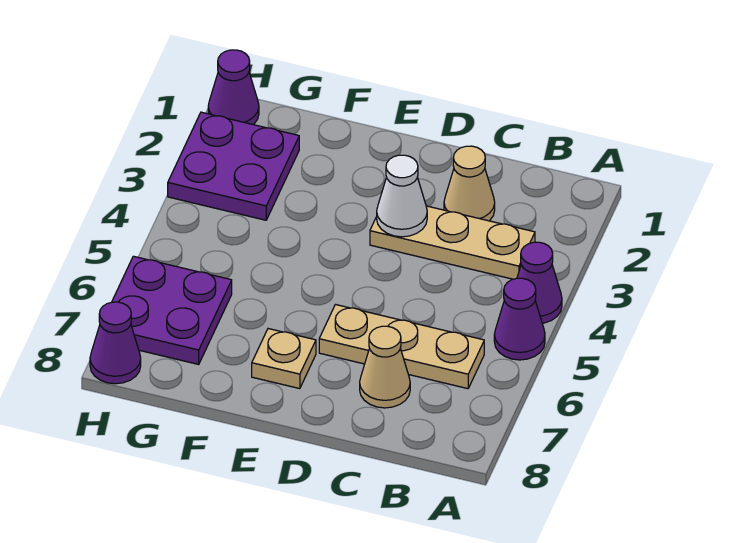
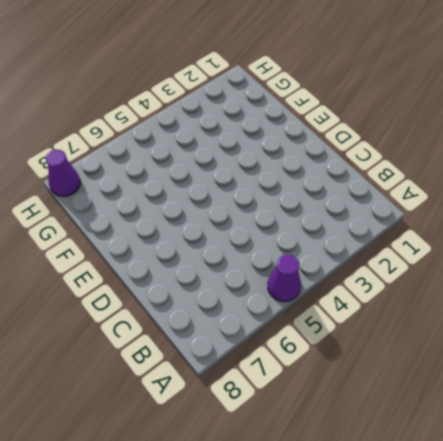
none -> purple cone A4 level 1
none -> tan plate B3:D3 level 1
none -> tan plate B6:D6 level 1

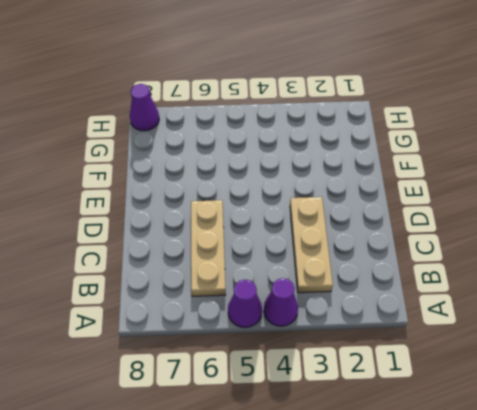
none -> tan cone C2 level 1
none -> tan cone C7 level 1
none -> tan plate E7 level 1

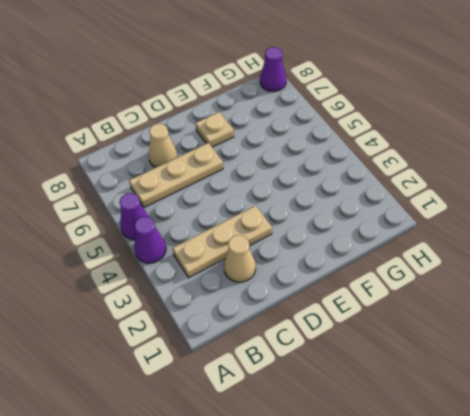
none -> purple plate G2:H3 level 1
none -> purple plate G6:H7 level 1
none -> purple cone H1 level 1

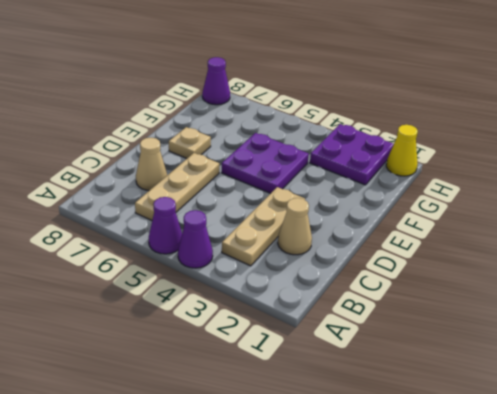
purple plate E4:F5 level 1 -> purple plate G6:H7 level 1
yellow cone H1 level 1 -> purple cone H1 level 1
none -> white cone D3 level 2

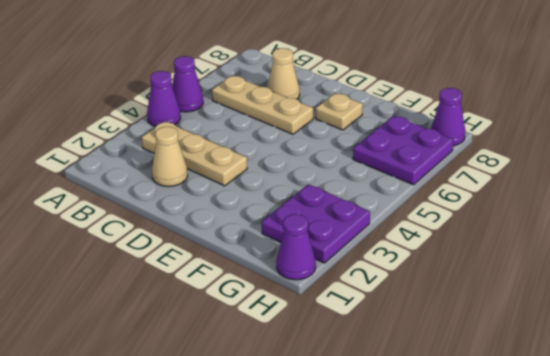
none -> white cone D3 level 2

